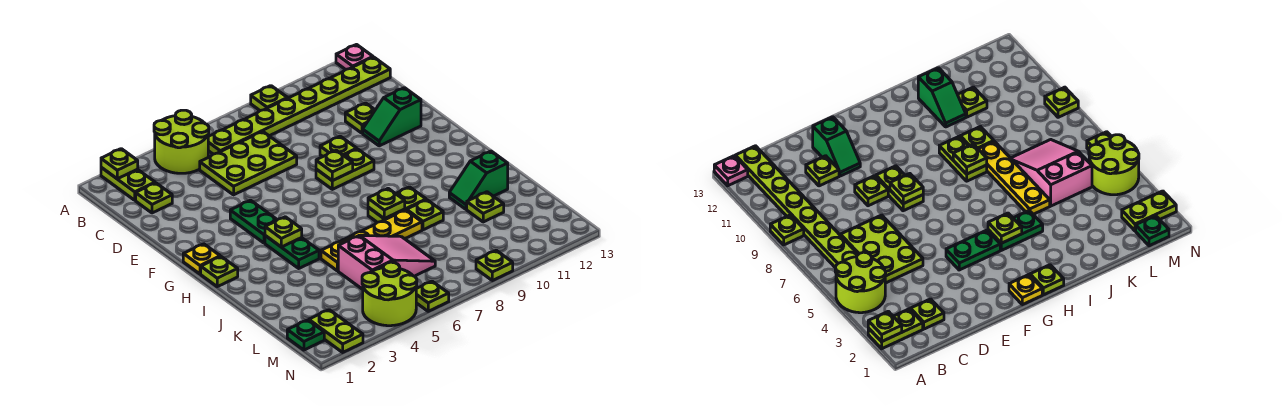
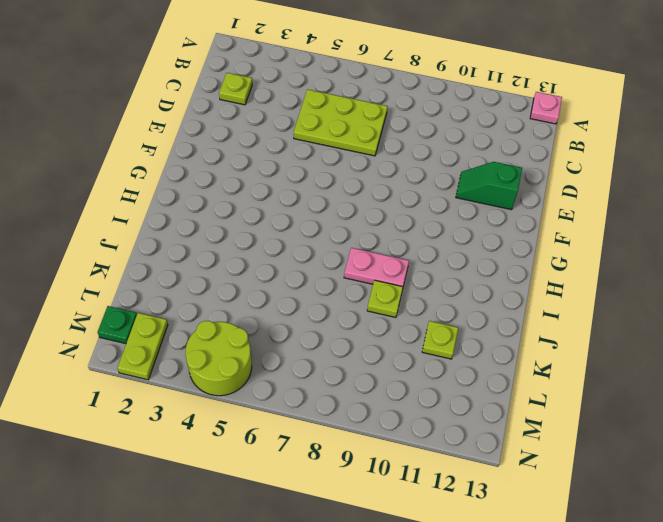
pink plate I8:I9 level 1 -> lime plate I8:I9 level 1
none -> lime plate A2:B2 level 1
none -> lime round brick A4:B5 level 1
none -> lime plate A9 level 1
none -> lime plate B6:B13 level 1

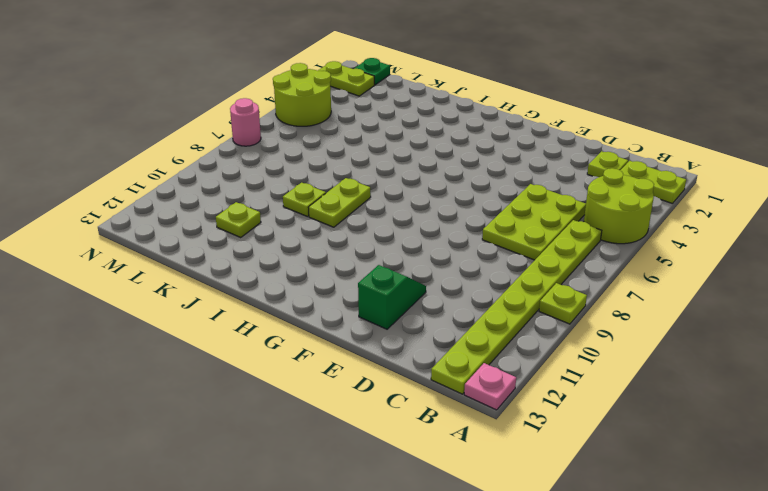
pink round brick N7 level 1 -> none
none -> lime plate D11 level 1
none -> lime plate E9 level 1
none -> green plate F4:G4 level 1
none -> lime plate F8:F9 level 1

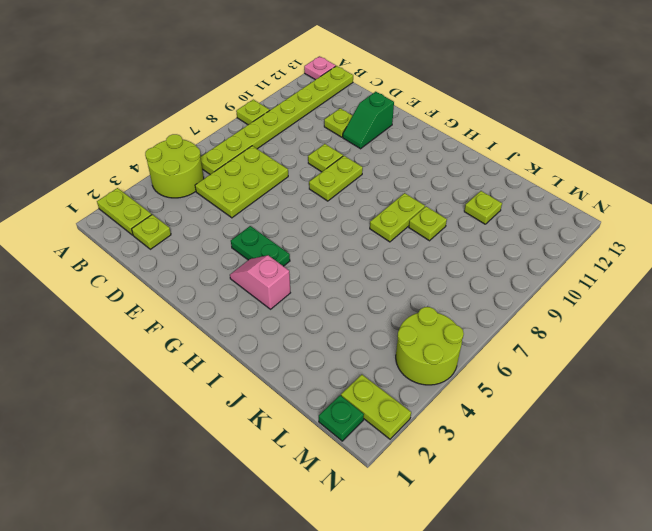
pink slope G3:H3 level 1 top H -> none
none -> yellow plate G1 level 1
none -> lime plate H1 level 1
none -> green plate H4:I4 level 1
none -> yellow plate J5:J8 level 1

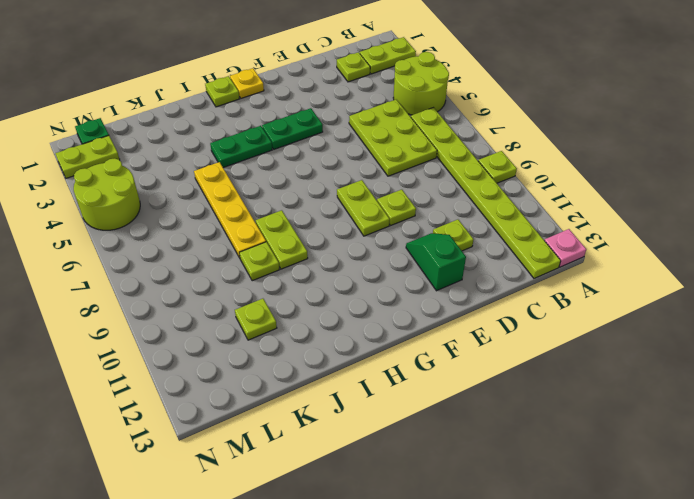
none -> green slope J11:J12 level 1 top 12
none -> pink slope K5:L7 level 1 top 5
none -> lime plate N6 level 1
none -> lime plate N9 level 1

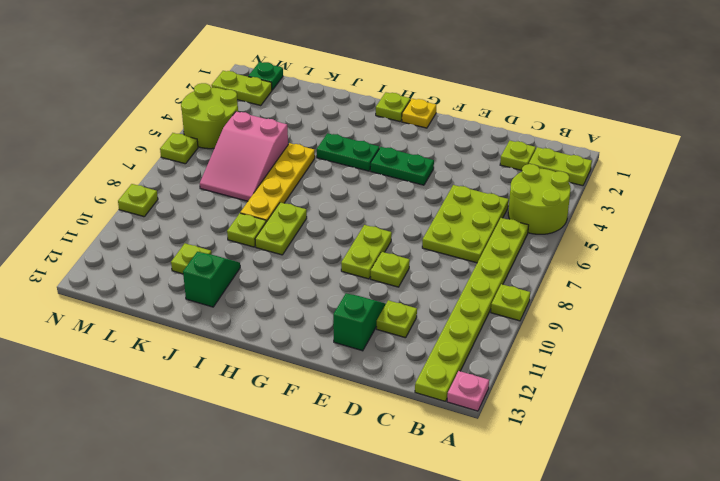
none -> lime plate A2 level 2
none -> lime plate F8 level 2
none -> lime plate H4 level 2
none -> lime plate I8 level 2

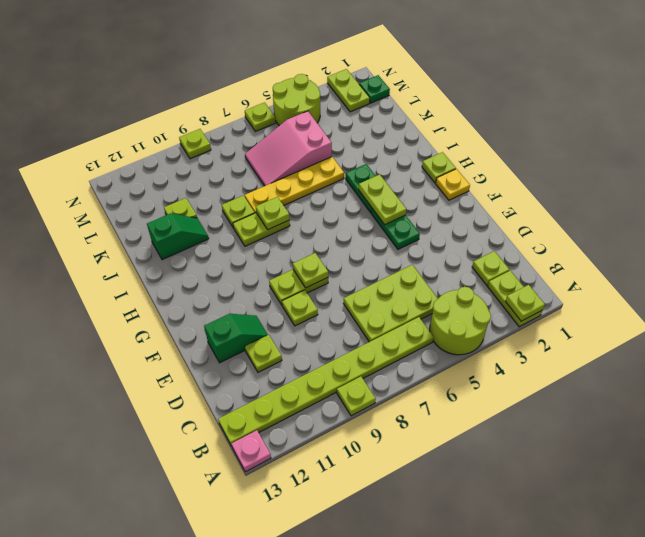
lime plate G4:H4 level 2 -> lime plate H4 level 2

